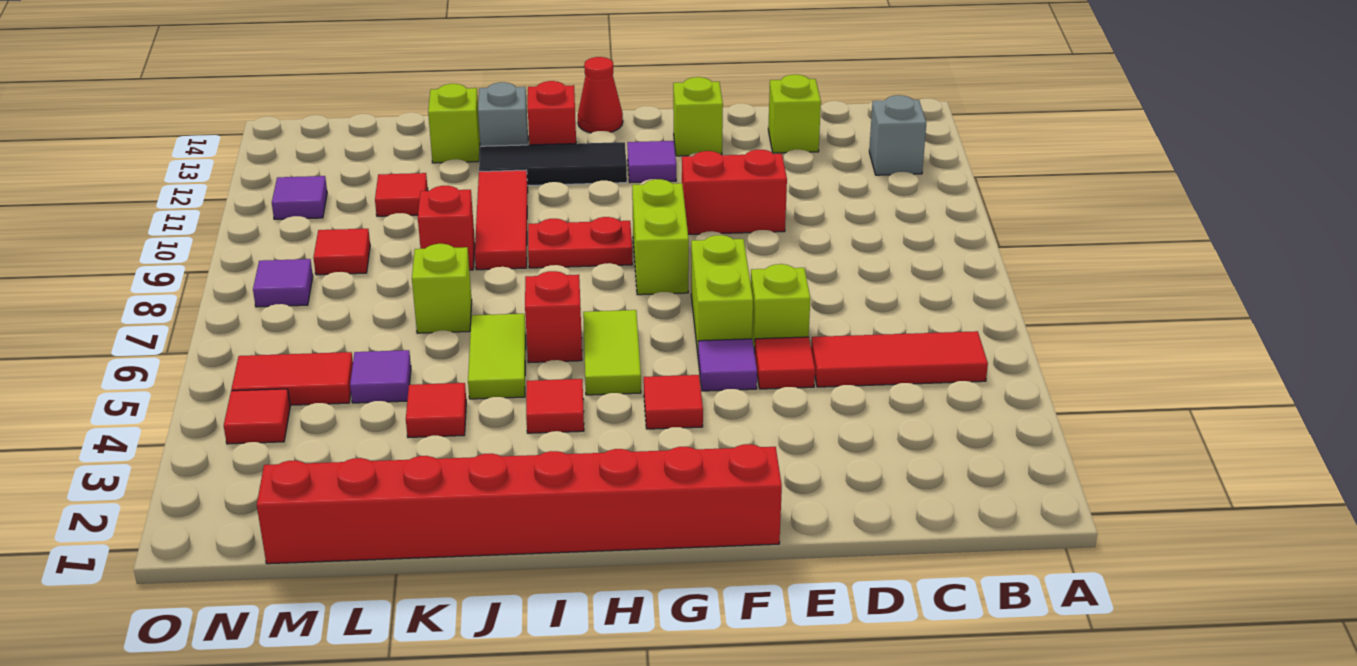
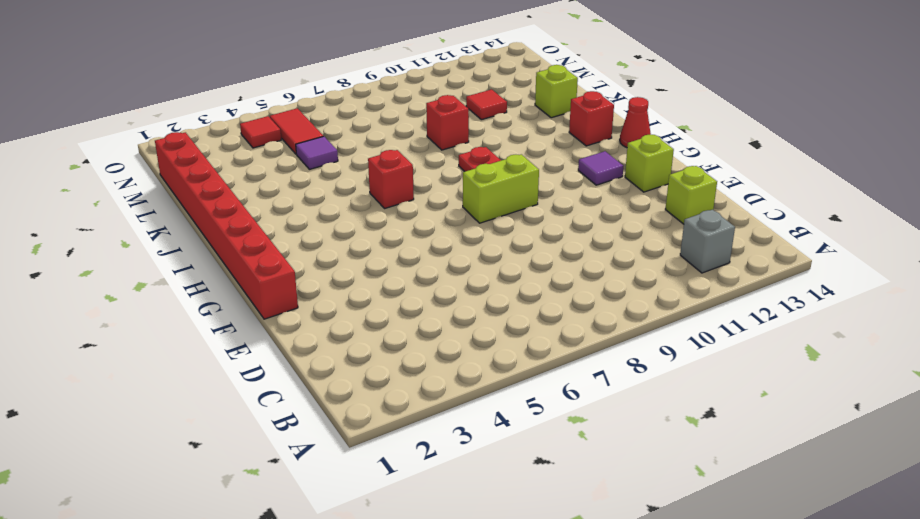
none -> red tile B5:D5 level 1
none -> red tile E5 level 1
none -> lime brick E6 level 1
none -> red brick E10:F10 level 1

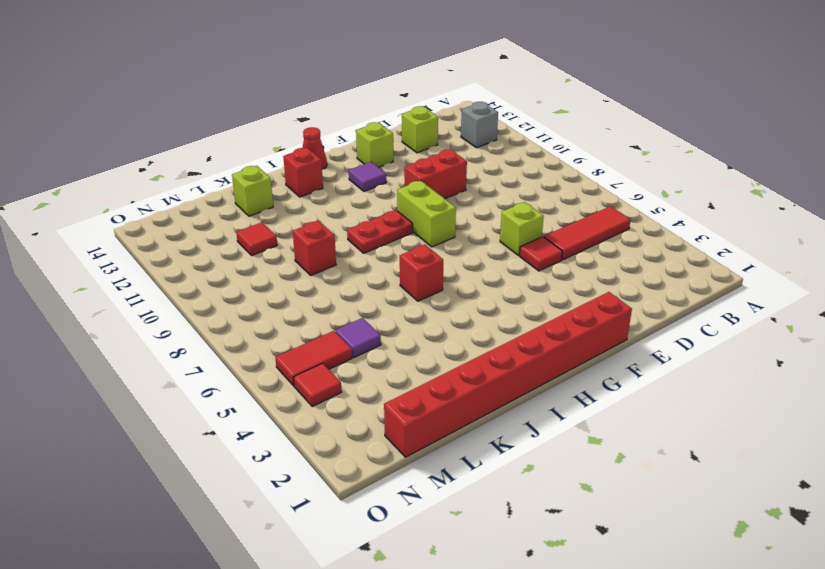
none -> purple tile F5 level 1
none -> lime brick F6:F7 level 1
none -> red tile G4 level 1
none -> lime tile H5:H6 level 1

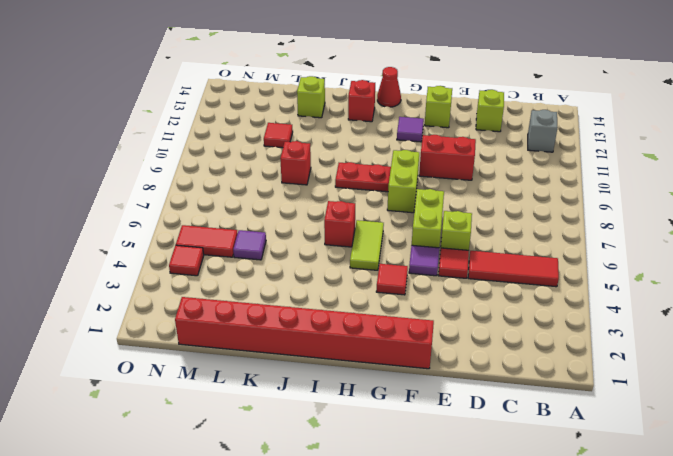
none -> black tile H12:J12 level 1
none -> red tile I4 level 1
none -> lime tile J5:J6 level 1
none -> red tile J9:J11 level 1

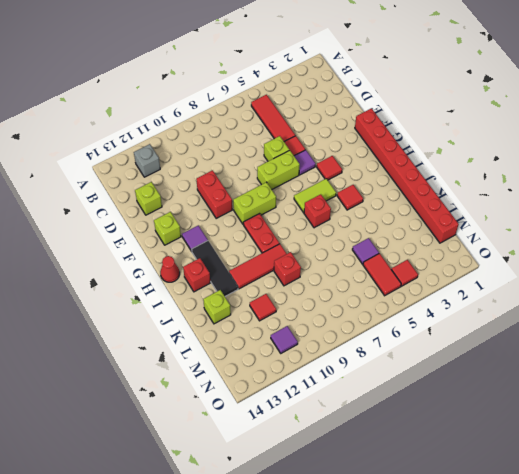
none -> lime tile J5:J6 level 1
none -> grey brick J13 level 1
none -> red tile K4 level 1
none -> lime brick K7 level 1

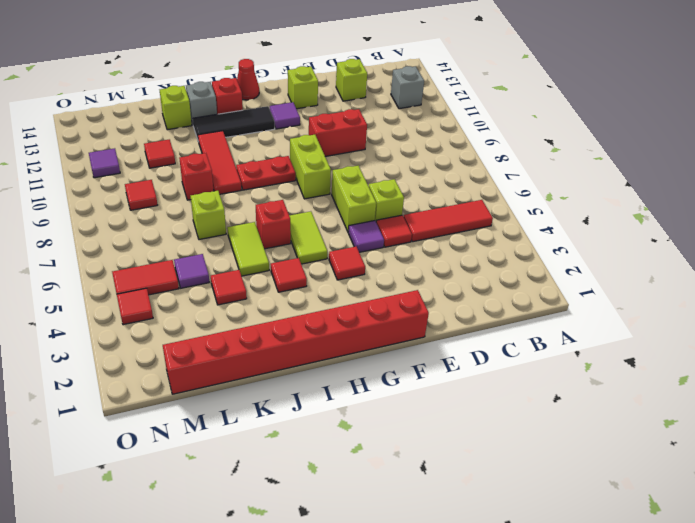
none -> purple tile N8 level 1

